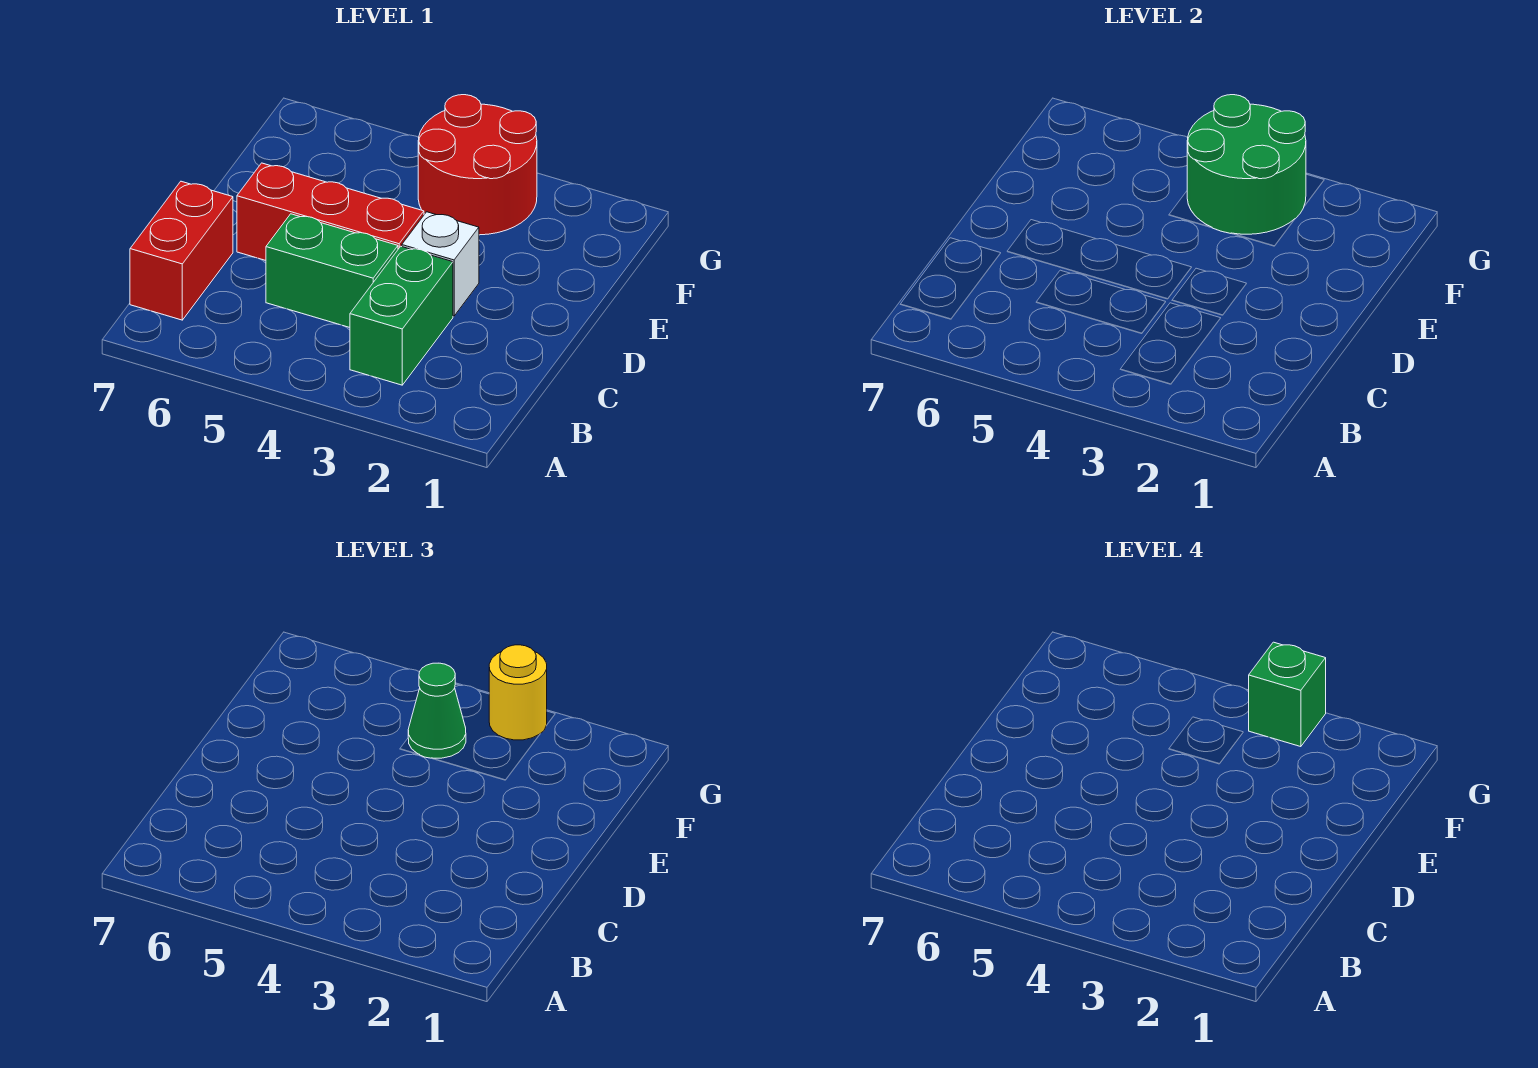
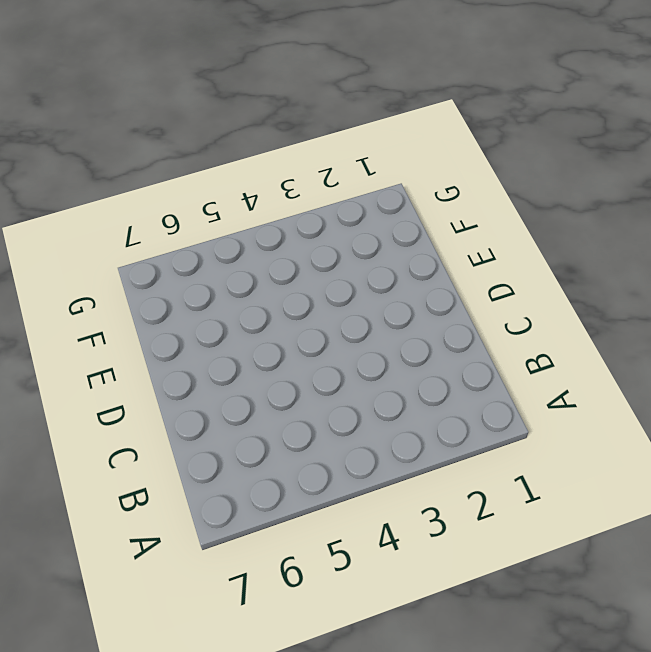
none -> green brick B3:C3 level 1
none -> red brick B7:C7 level 1

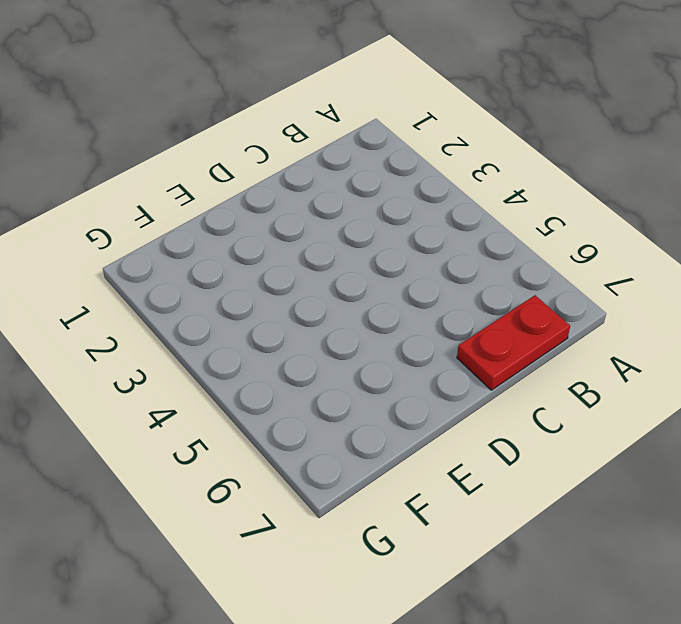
red plate B7:C7 level 1 -> red brick B7:C7 level 1
none -> green brick B3:C3 level 1
none -> green brick C4:C5 level 1

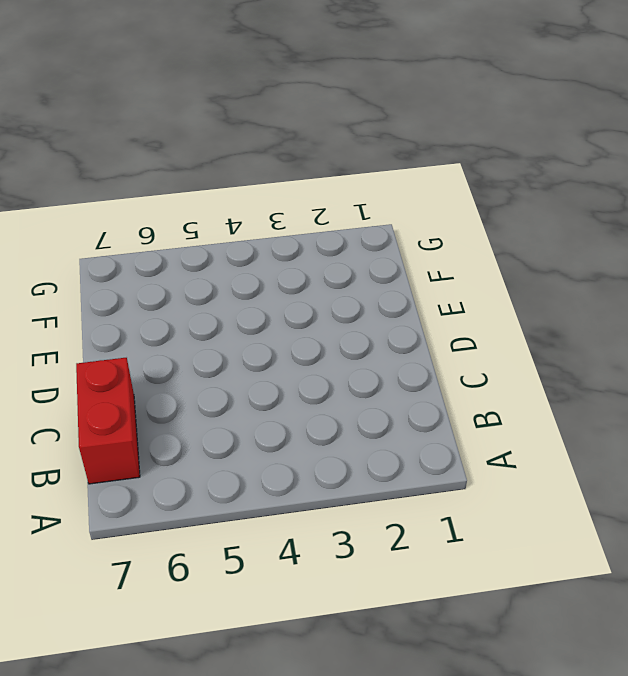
none -> green brick B3:C3 level 1
none -> green brick C4:C5 level 1

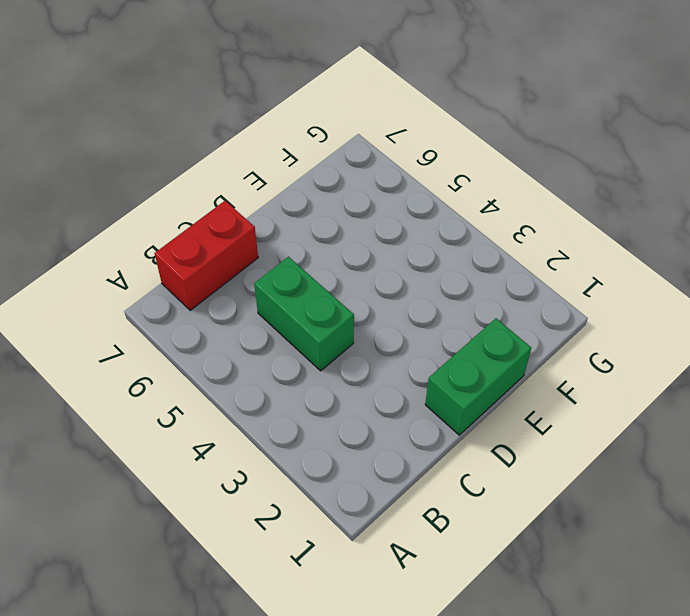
green brick D1:E1 level 1 -> green brick B3:C3 level 1
none -> white brick D3 level 1
none -> red brick D4:D6 level 1

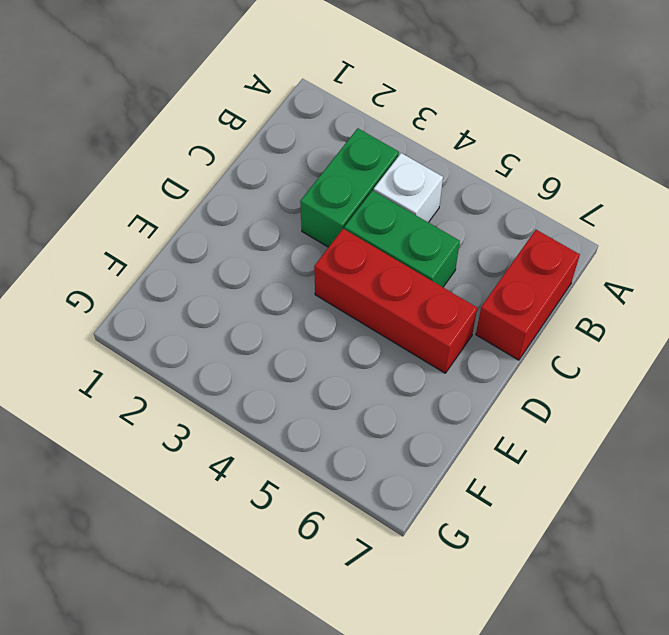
white brick B4 level 1 -> white brick D3 level 1
none -> red round brick F3:G4 level 1
none -> green round brick F3:G4 level 2

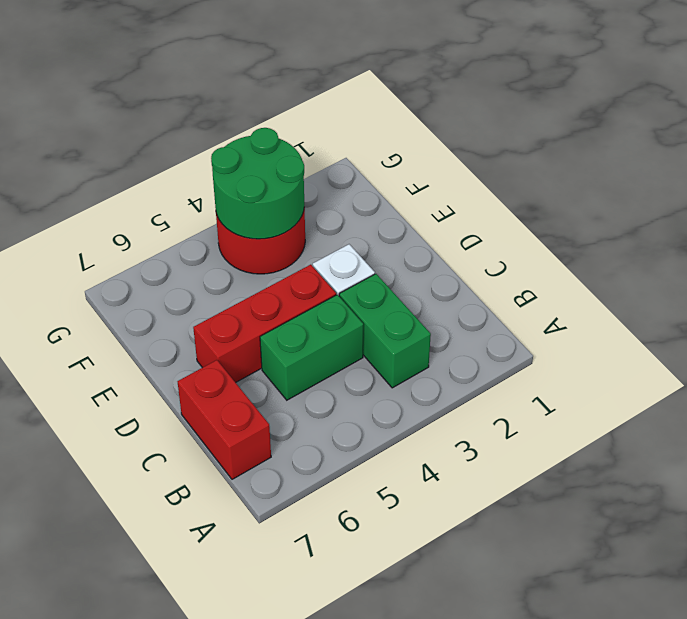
none -> green cone F4 level 3
none -> yellow round brick G3 level 3

